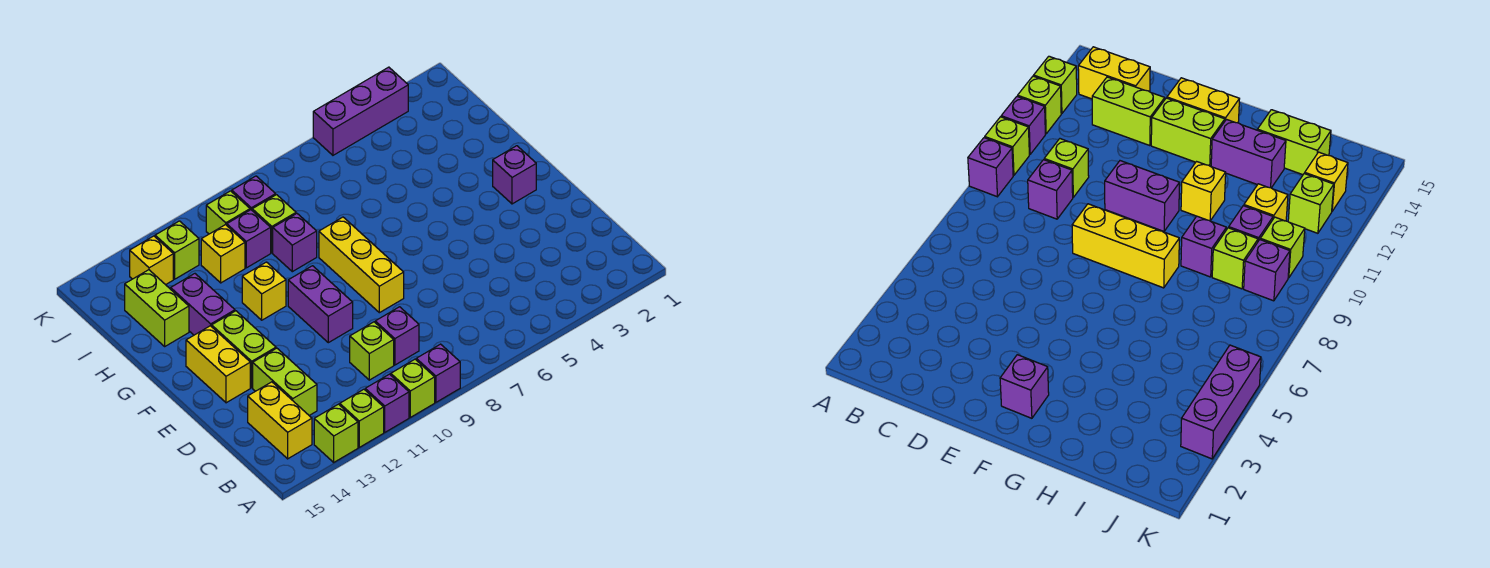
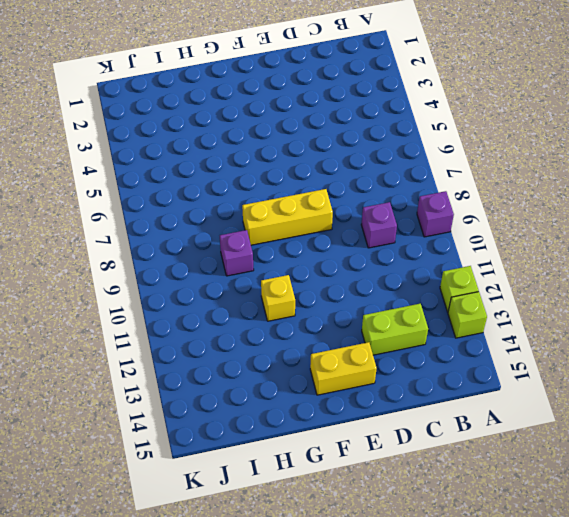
none -> lime brick A10 level 1
none -> purple brick A11 level 1
none -> yellow brick B14:C14 level 1

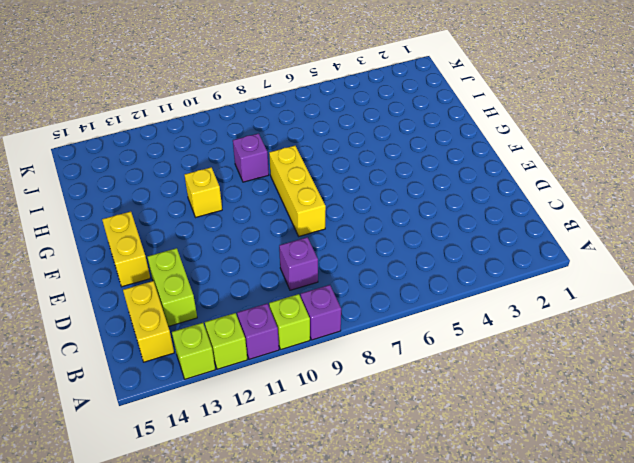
none -> lime brick C10 level 1
none -> purple brick E10:F10 level 1
none -> lime brick E13:F13 level 1

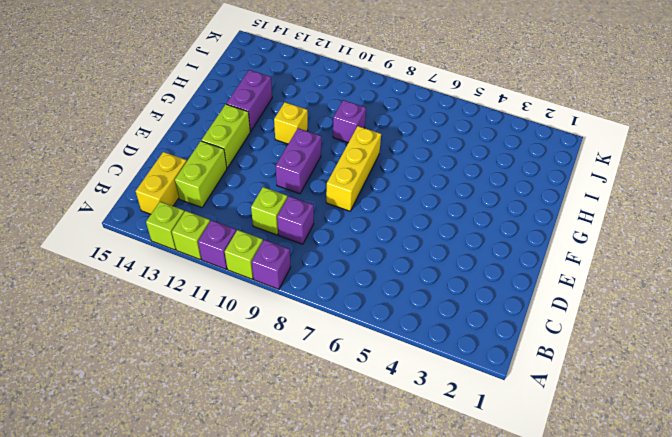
none -> yellow brick E14:F14 level 1
none -> purple brick F2 level 1
none -> lime brick H14:I14 level 1

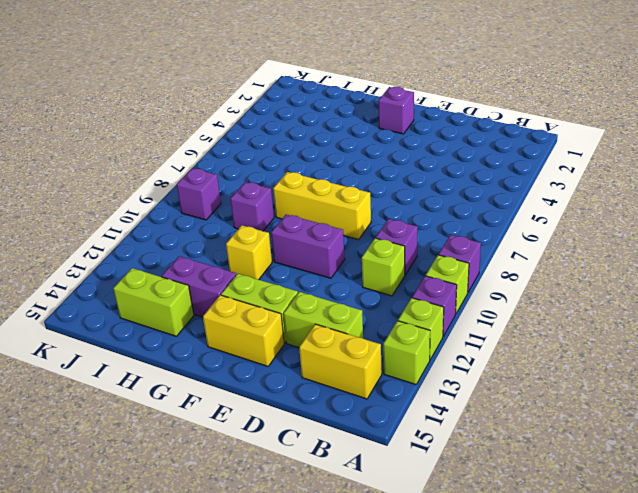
none -> lime brick I9 level 1
none -> purple brick I10 level 1
none -> yellow brick I11 level 1

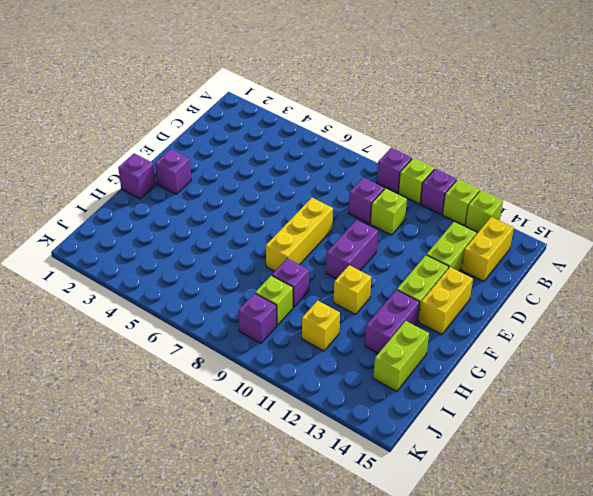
purple brick G1 level 1 -> purple brick I10 level 1
none -> lime brick J10 level 1
none -> lime brick J12 level 1
none -> yellow brick J13 level 1

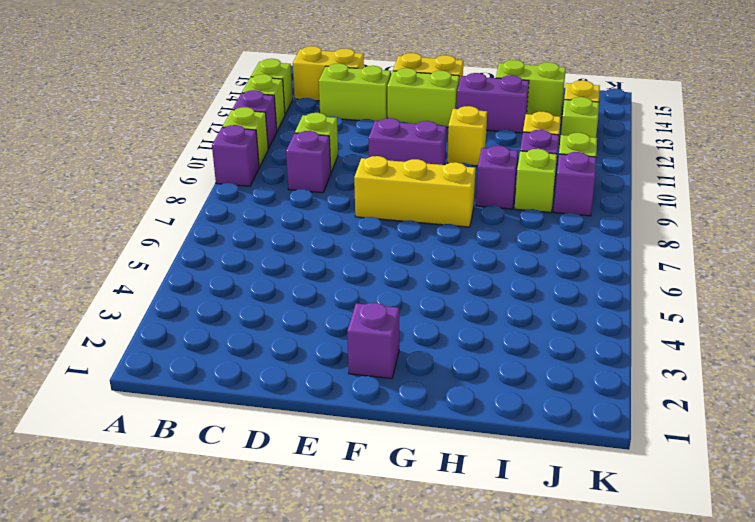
none -> purple brick K3:K5 level 1

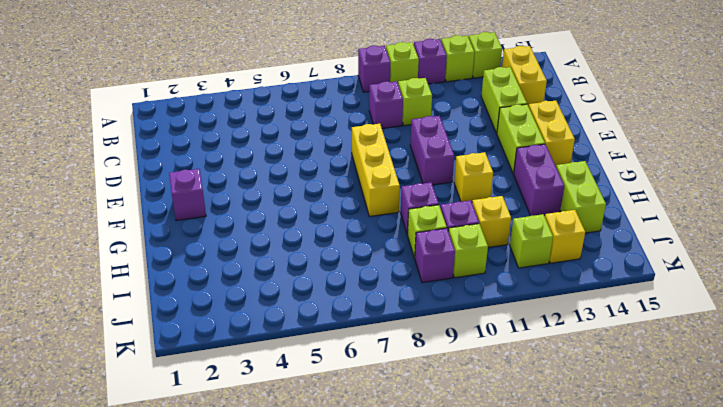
none -> purple brick K3:K5 level 1

